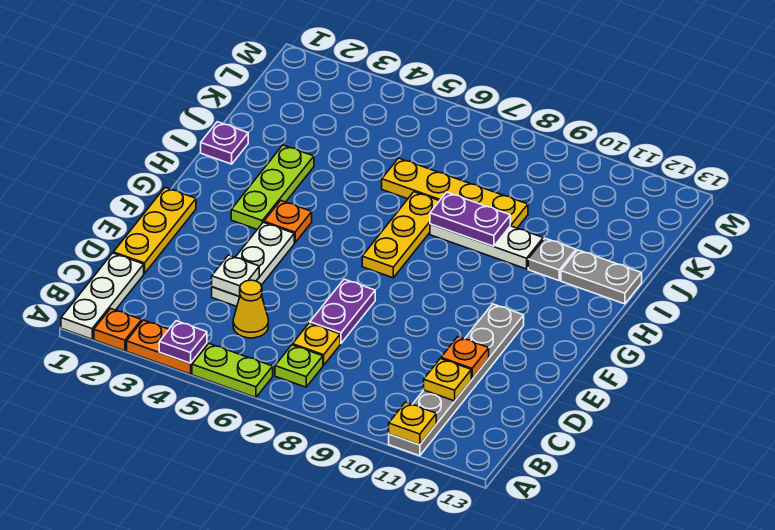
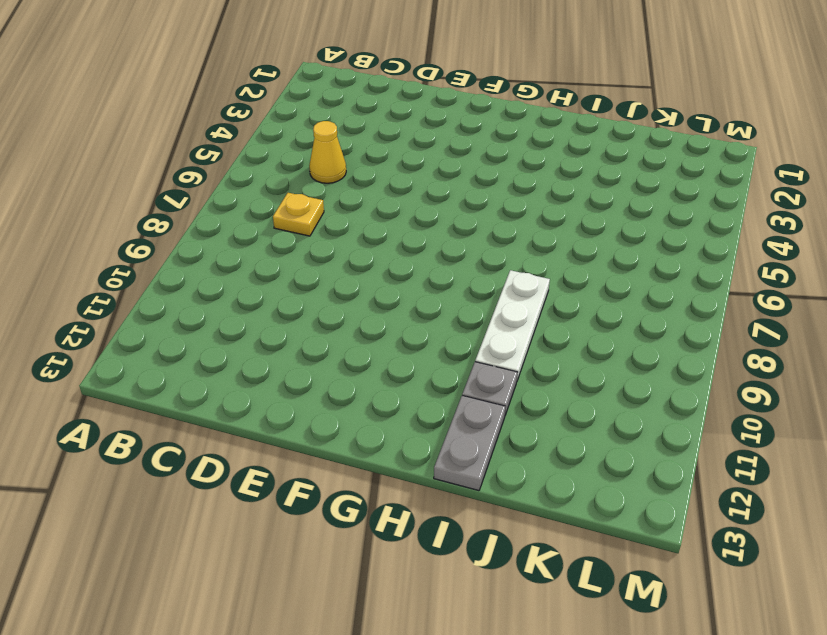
none -> white plate A1:C1 level 1
none -> orange plate A2 level 1
none -> orange plate A3:A4 level 1

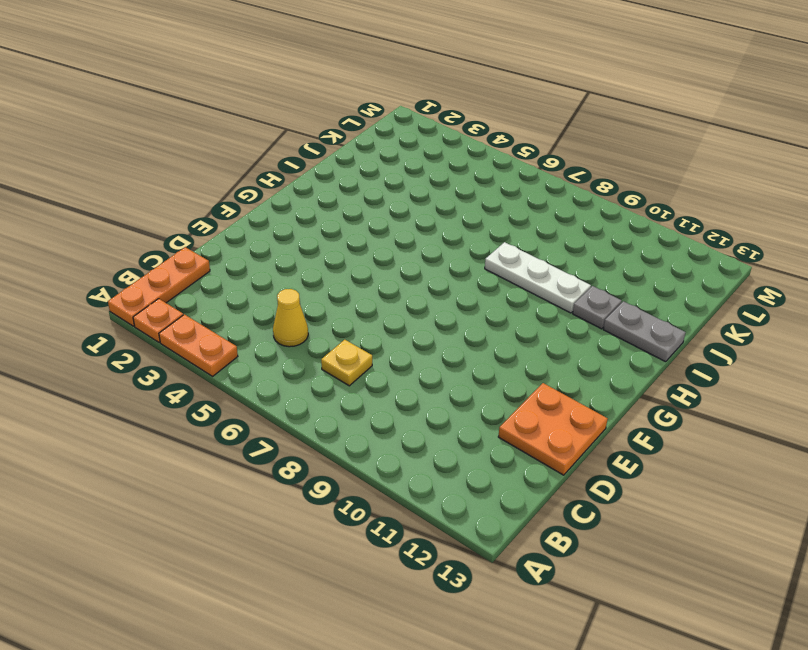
orange plate A1:C1 level 1 -> white plate A1:C1 level 1
orange plate D12:E13 level 1 -> none
none -> lime plate A5:A6 level 1
none -> grey plate A11:F11 level 1
none -> lime plate B7 level 1

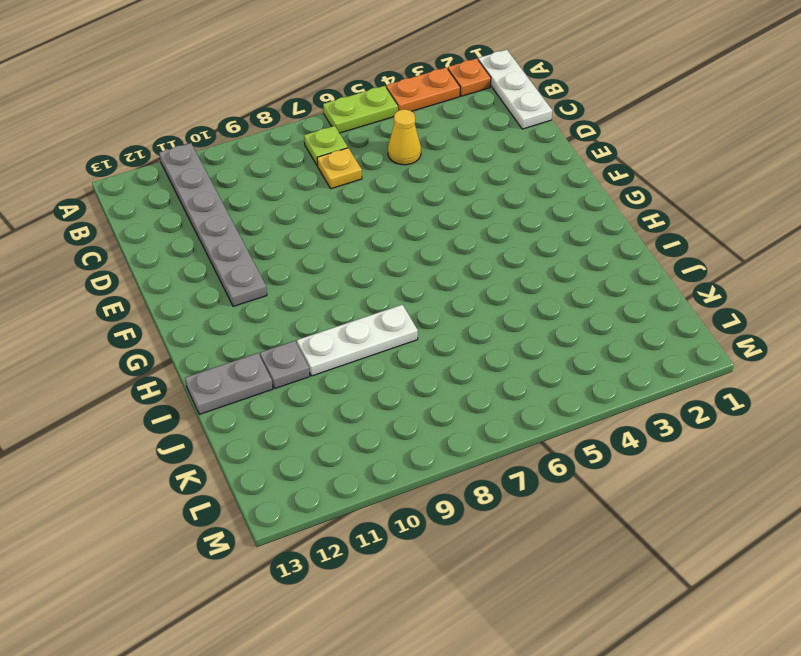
none -> yellow plate D1:F1 level 1
none -> white plate D4:F4 level 1
none -> purple plate D7:E7 level 1

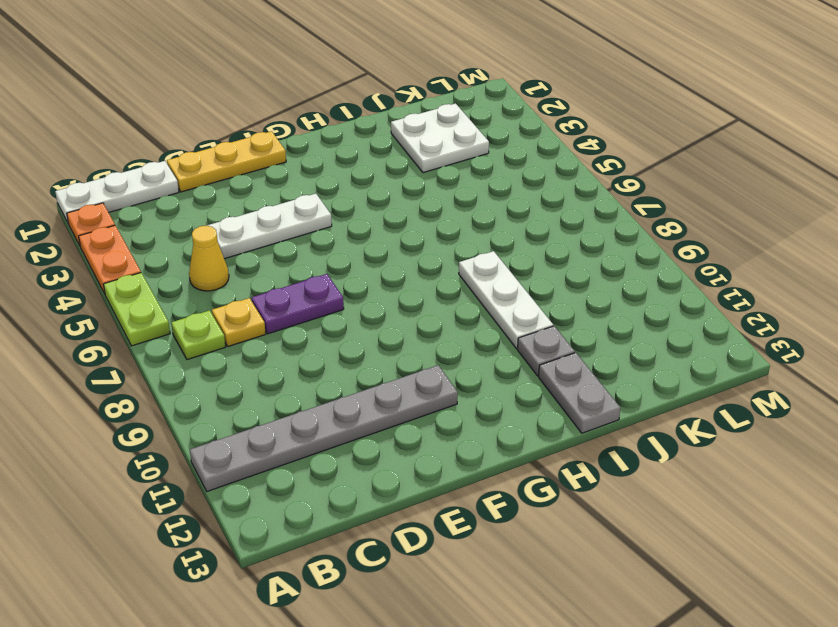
white plate J2:K3 level 1 -> none
none -> lime plate G3:I3 level 1
none -> orange plate G4 level 1
none -> yellow plate G7:I7 level 1

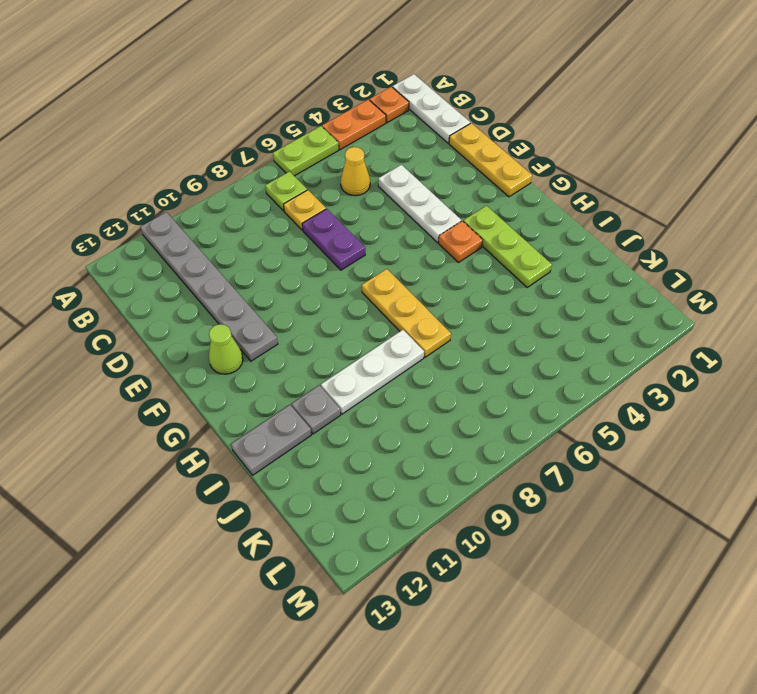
lime cone F12 level 1 -> none
none -> purple plate I1 level 1
none -> yellow plate J6:J9 level 1
none -> purple plate A4 level 2

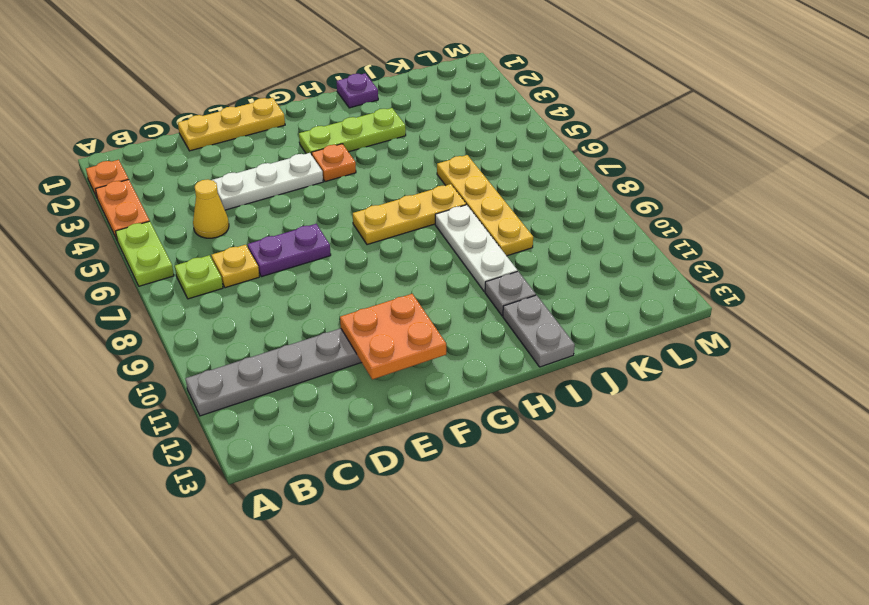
orange plate E11:F12 level 2 -> none
none -> white plate A1:C1 level 1
none -> purple plate A4 level 2
none -> yellow plate A11 level 2

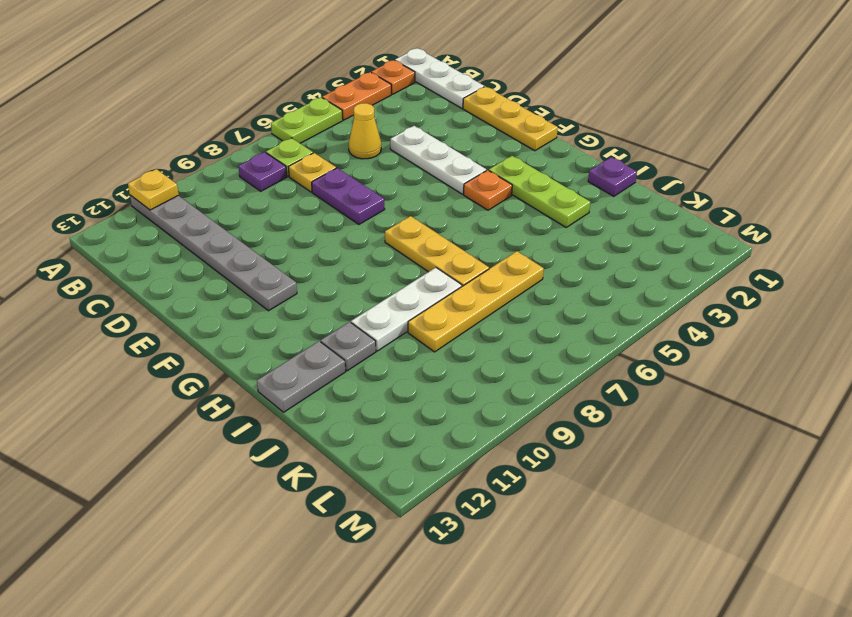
purple plate B8 level 1 -> purple plate A4 level 2
none -> yellow plate C11 level 2
none -> white plate D4 level 2
none -> orange plate D11 level 2

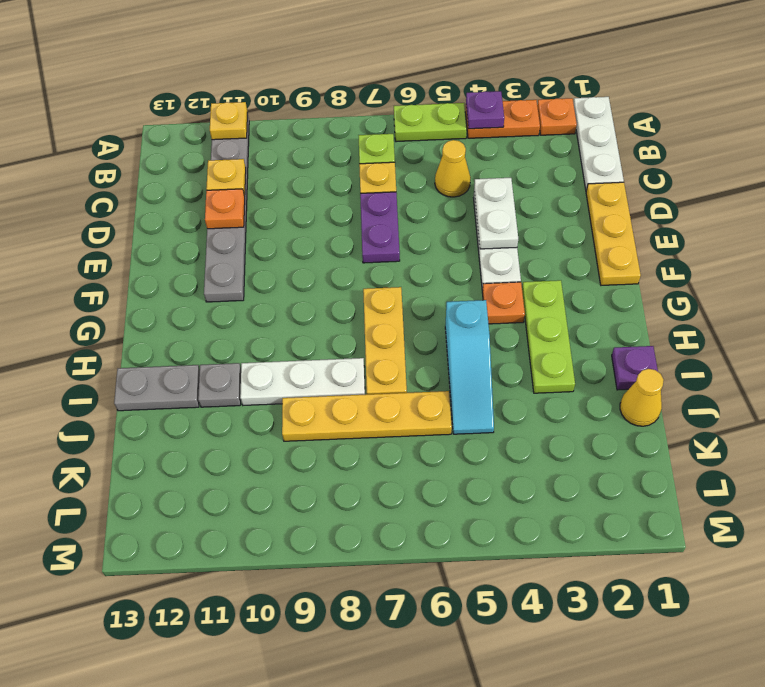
white plate D4:E4 level 2 -> white plate D4 level 2
cyan slope H5:J5 level 1 top H -> none
yellow cone J1 level 1 -> none
none -> purple plate I8:I9 level 2

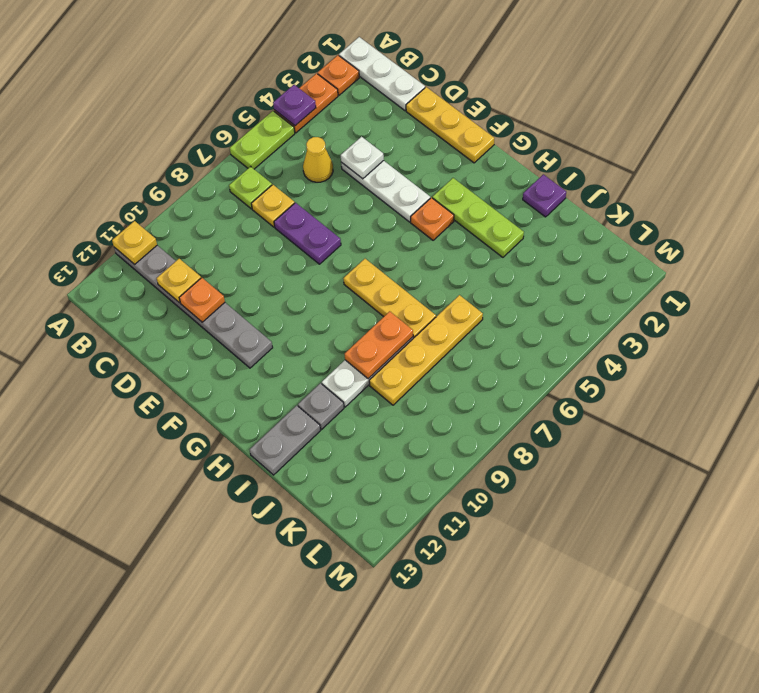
orange plate I8:I9 level 2 -> purple plate I8:I9 level 2

